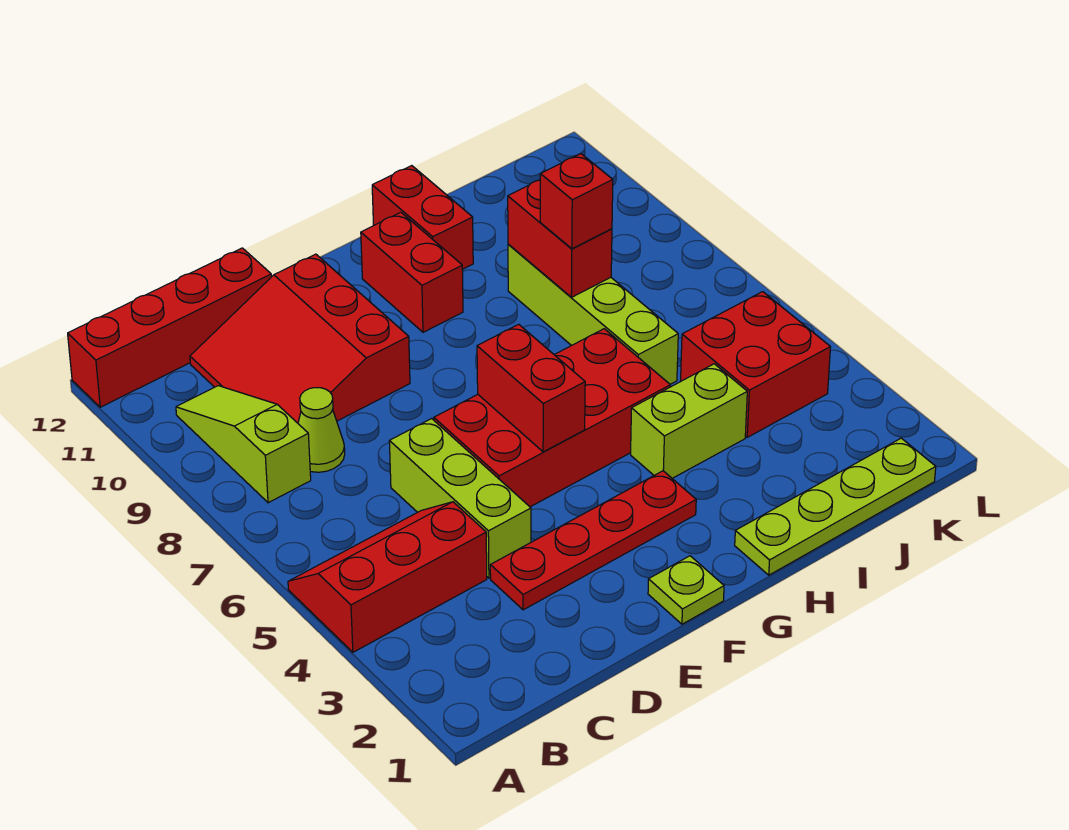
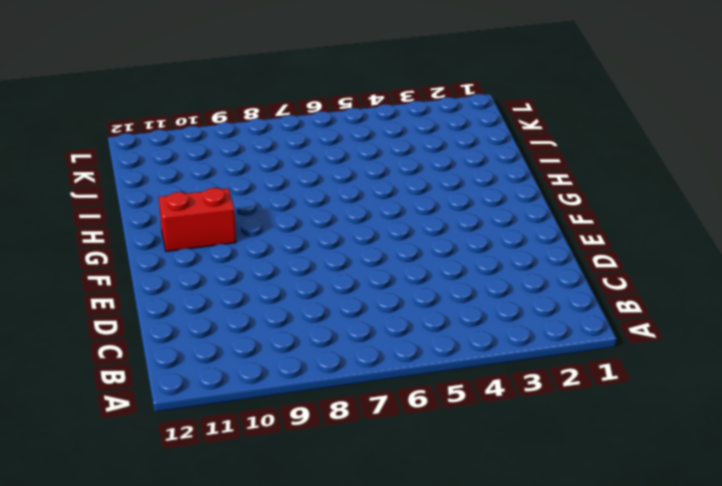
none -> red slope A4:C5 level 1 top 4
none -> red brick A12:D12 level 1
none -> lime slope B8:B10 level 1 top 8

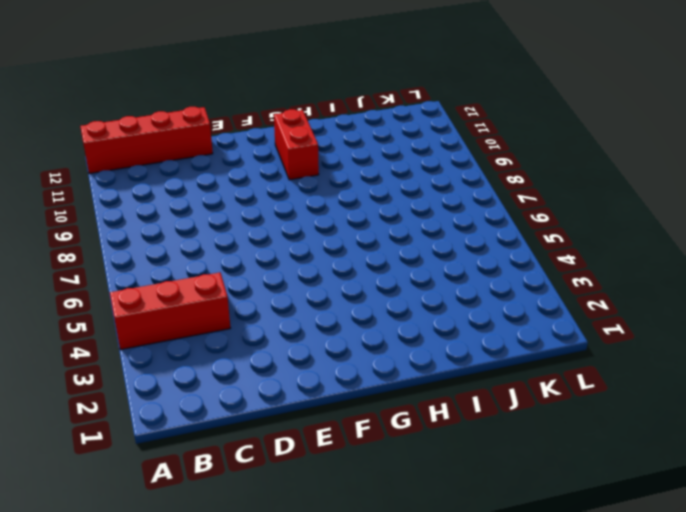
none -> lime slope B8:B10 level 1 top 8
none -> lime cone C8 level 1
none -> red slope C9:E11 level 1 top E

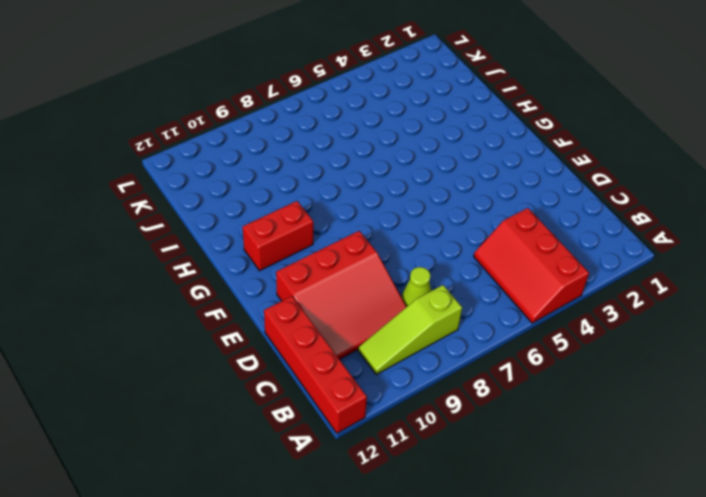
none -> red plate D3:G3 level 1
none -> lime brick D4:D6 level 1
none -> red brick E5:H6 level 1

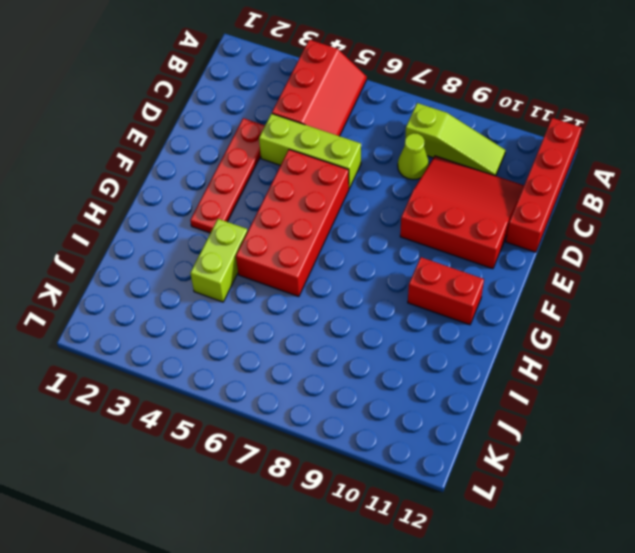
none -> lime plate F1 level 1
none -> lime plate H1:K1 level 1
none -> red brick H11:H12 level 1

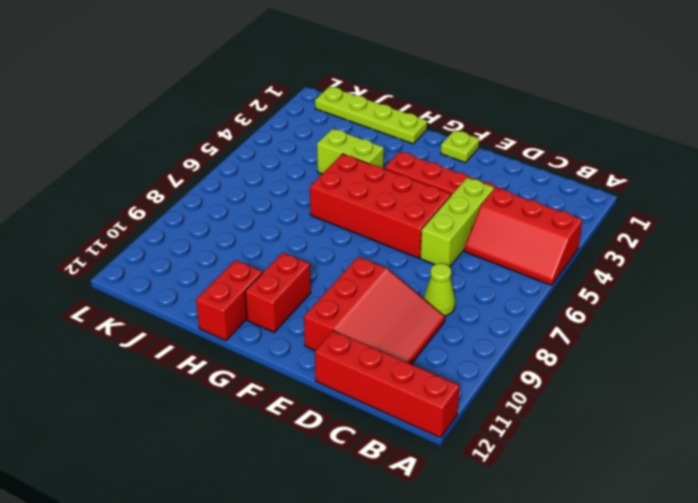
none -> lime slope B8:B10 level 1 top 8
none -> lime brick I6:I9 level 1
none -> red brick J4:K5 level 1

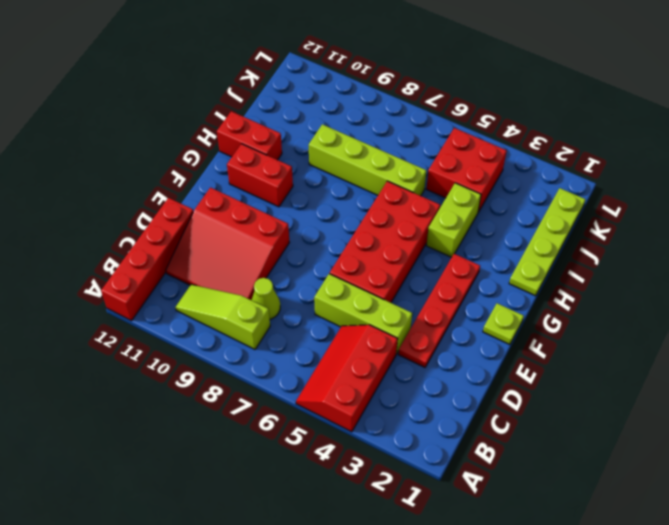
none -> red brick F5:F6 level 2
none -> red brick I8:I9 level 2
none -> red brick I8 level 3

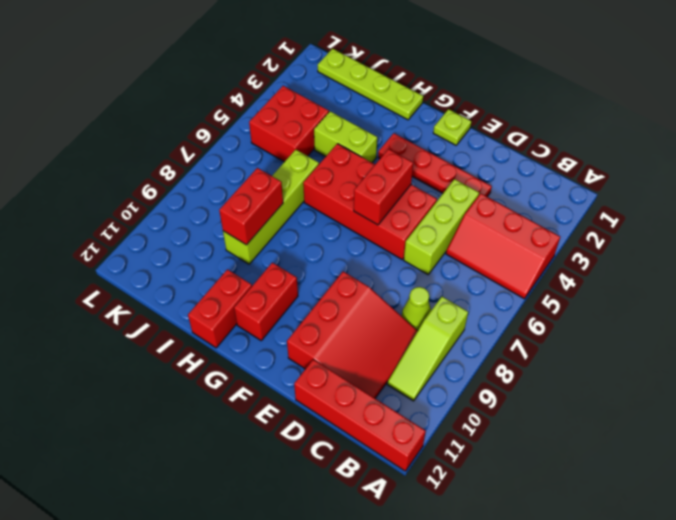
none -> red brick I8 level 3

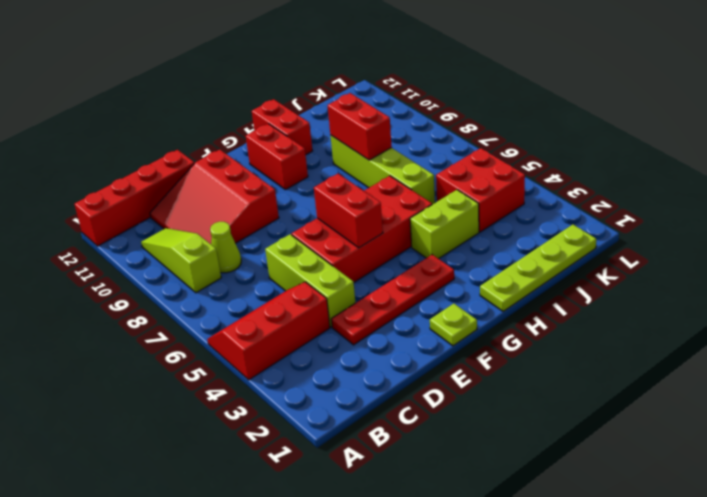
none -> red brick I8 level 3

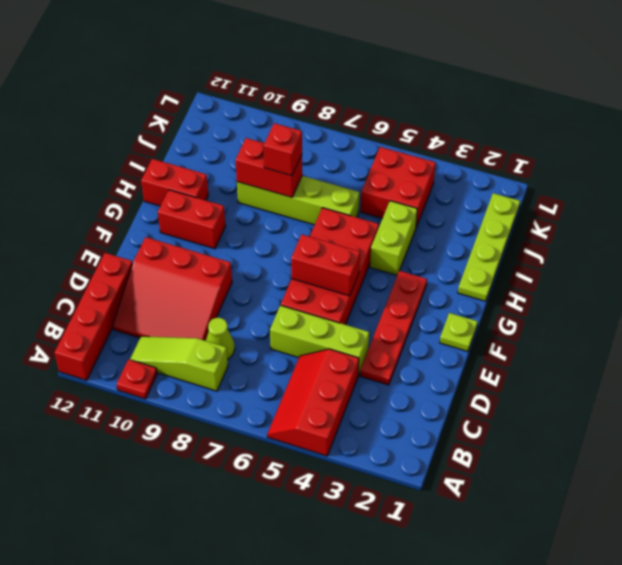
red plate A10 level 1 -> none

